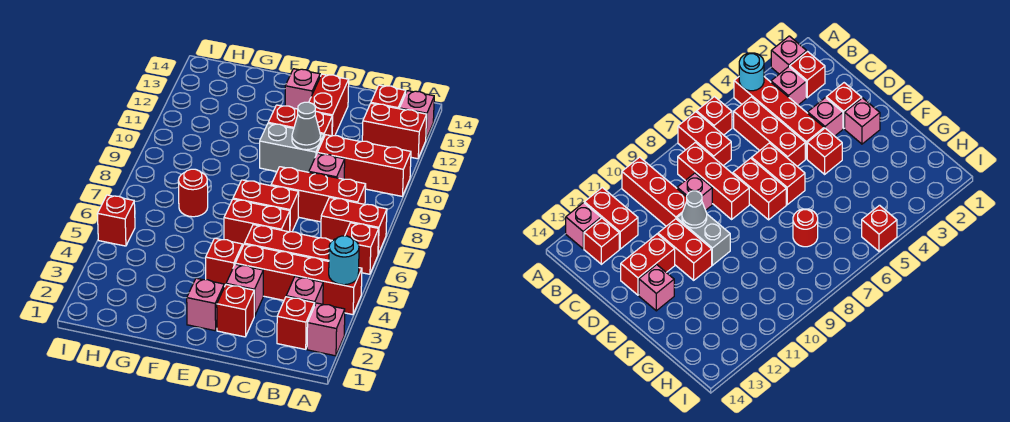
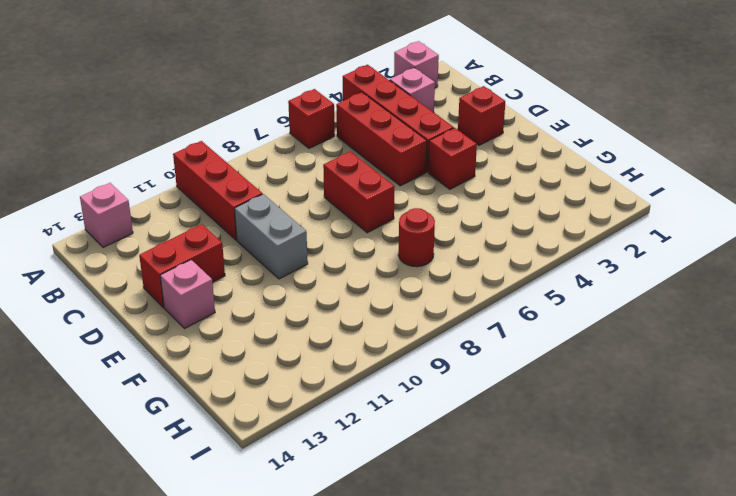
none -> red brick A7:B7 level 1
none -> red brick A12:B12 level 1
none -> red brick B2 level 1

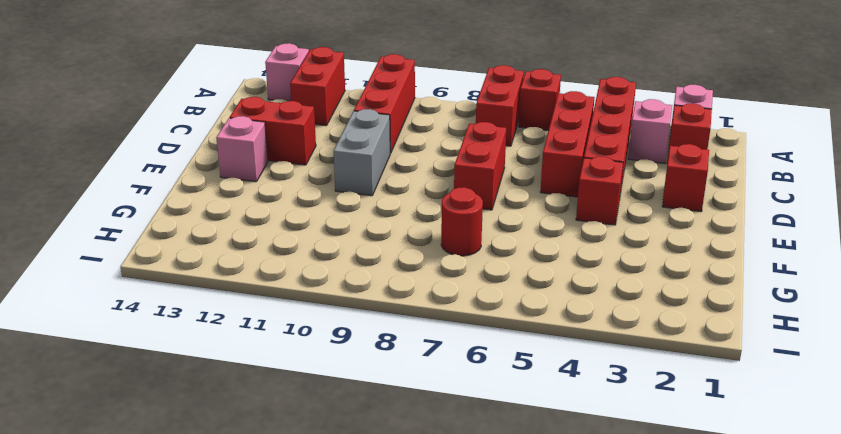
none -> red brick B8:D8 level 1
none -> red brick B13 level 1
none -> pink brick C9 level 1

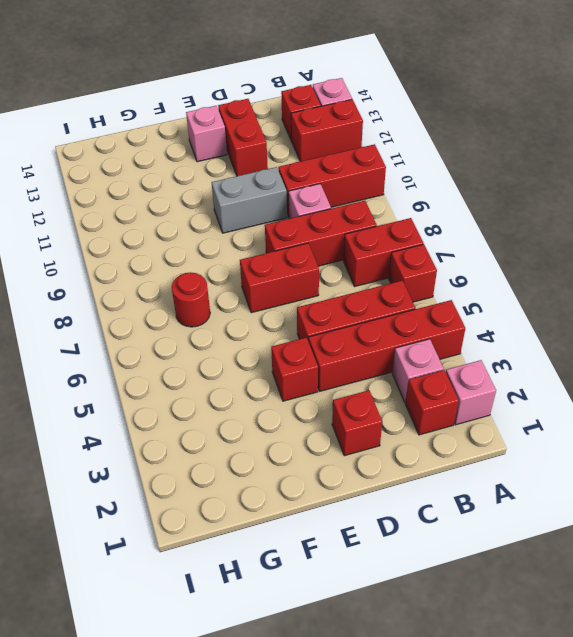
none -> pink brick D3 level 1
none -> red brick D6:E6 level 1
none -> red brick D11:E11 level 1

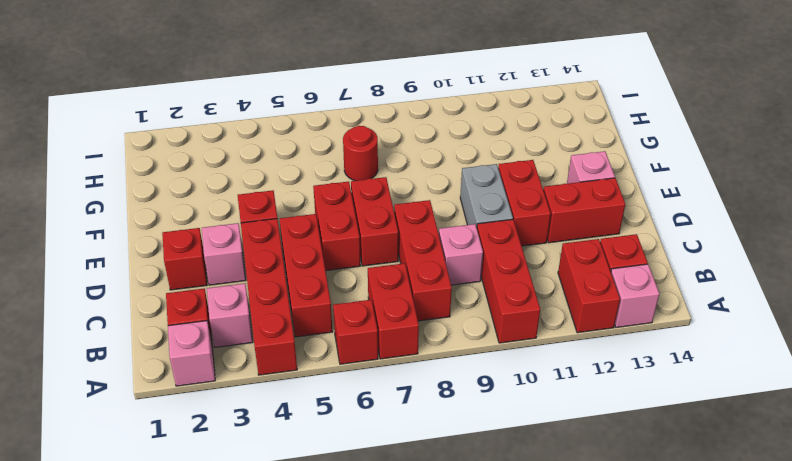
none -> pink brick E2 level 1
none -> red brick I5 level 1
none -> cyan round brick A4 level 2

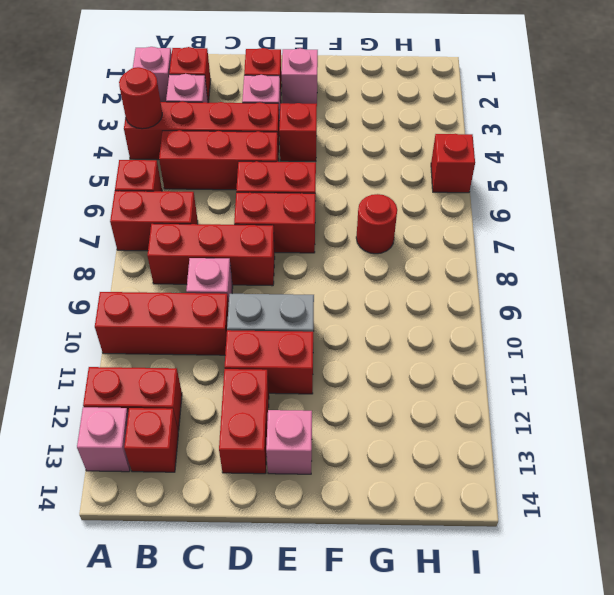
red round brick A4 level 2 -> cyan round brick A4 level 2
none -> grey cone D10 level 2

